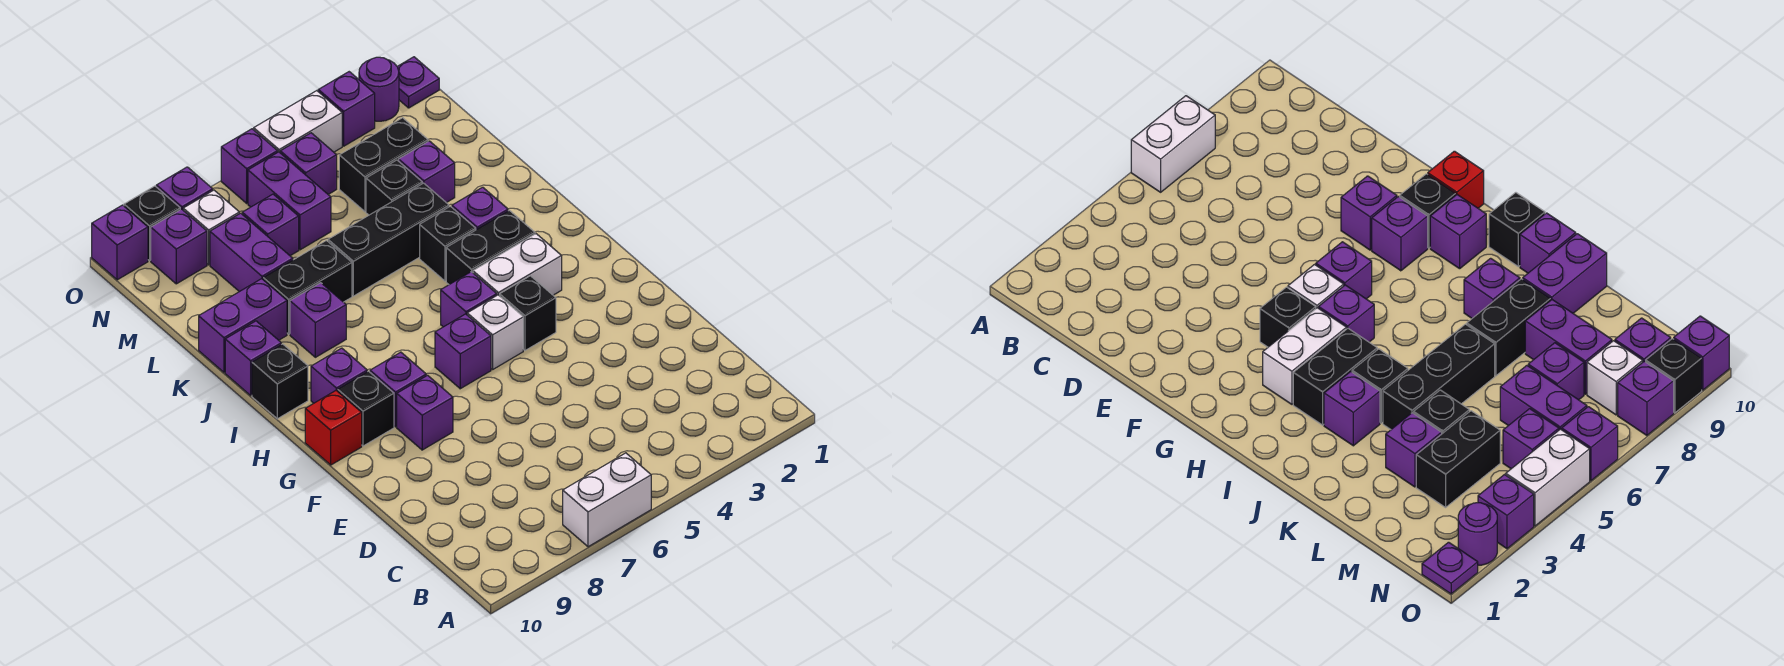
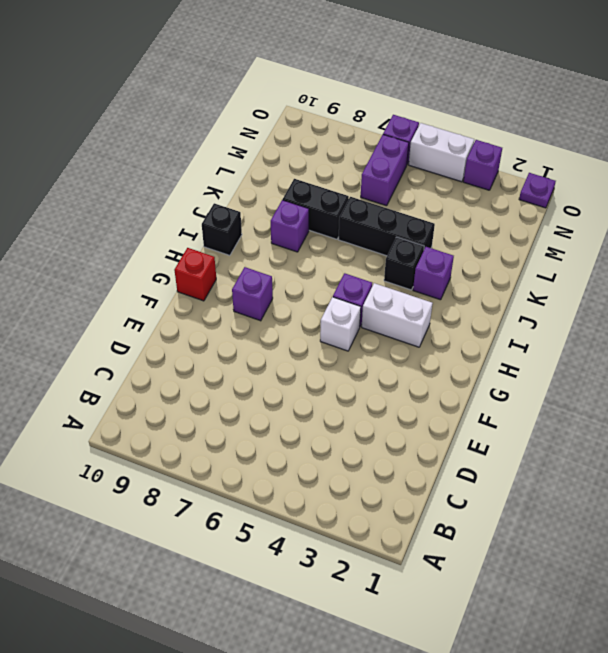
none -> white brick A6:A7 level 1
none -> purple brick F8 level 1
none -> black brick G4 level 1
none -> purple brick G6 level 1

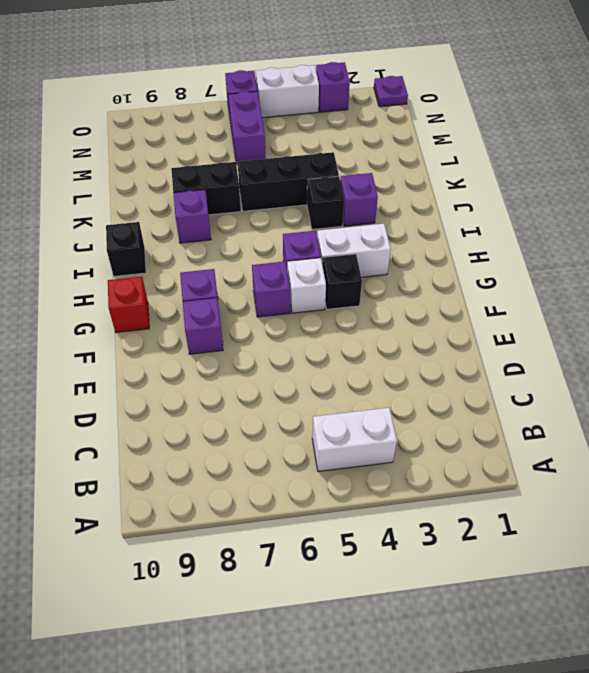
white brick B4:B5 level 1 -> white brick A6:A7 level 1
none -> black brick G9 level 1
none -> purple brick H9 level 1
none -> black brick I3:I4 level 1
none -> purple brick J10 level 1

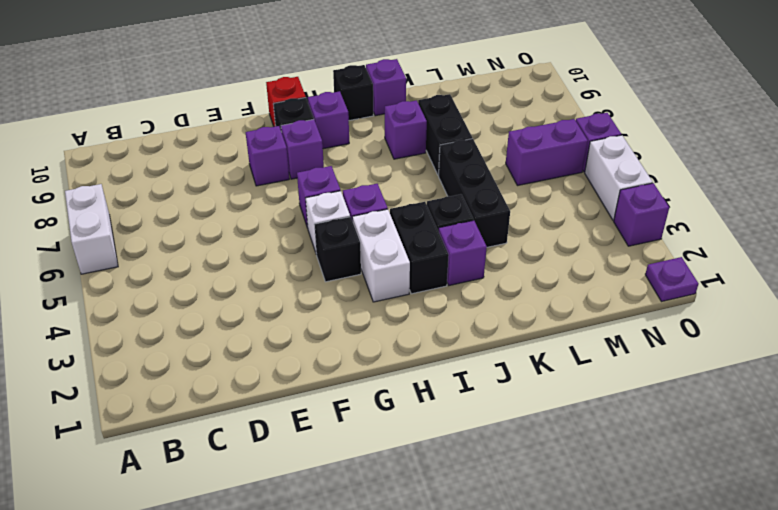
none -> purple brick K9:K10 level 1
none -> purple brick L3 level 1
none -> black brick L4 level 1
none -> purple brick L8:M8 level 1

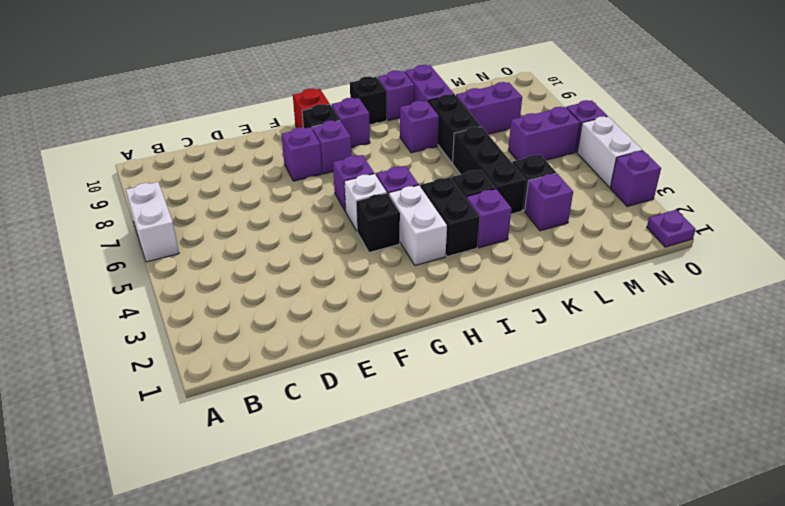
none -> black brick M3:M4 level 1
none -> purple brick M7 level 1
none -> purple brick N5 level 1
none -> white brick N8 level 1

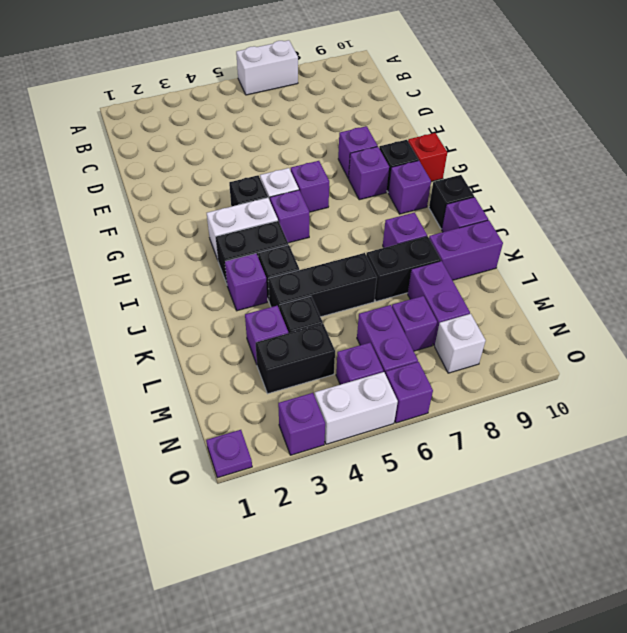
none -> purple brick N9 level 1
none -> purple round brick O2 level 1
none -> purple brick O8 level 1
none -> black brick O9 level 1

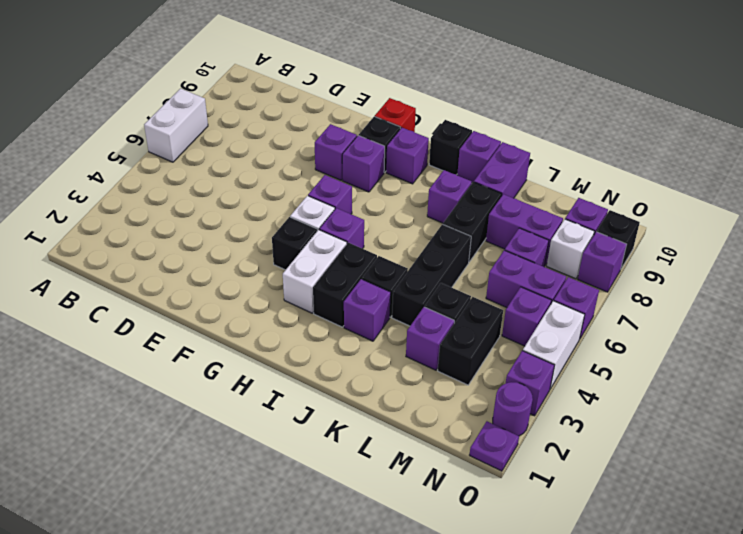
none -> purple brick O10 level 1

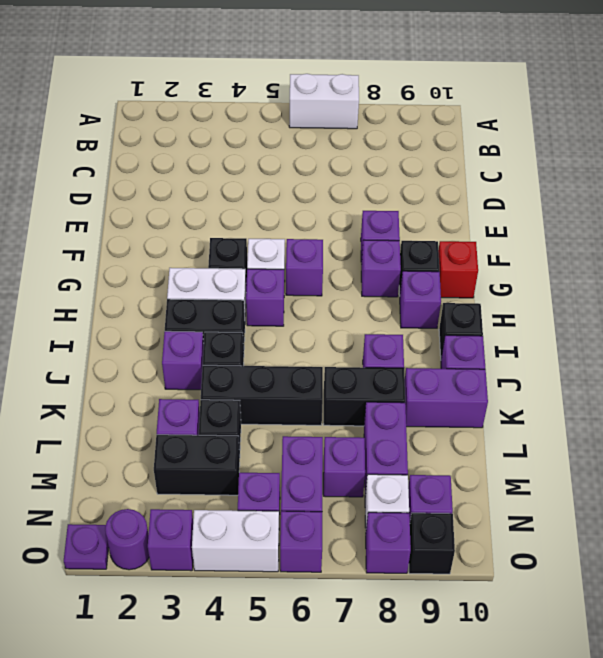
none -> purple brick O10 level 1

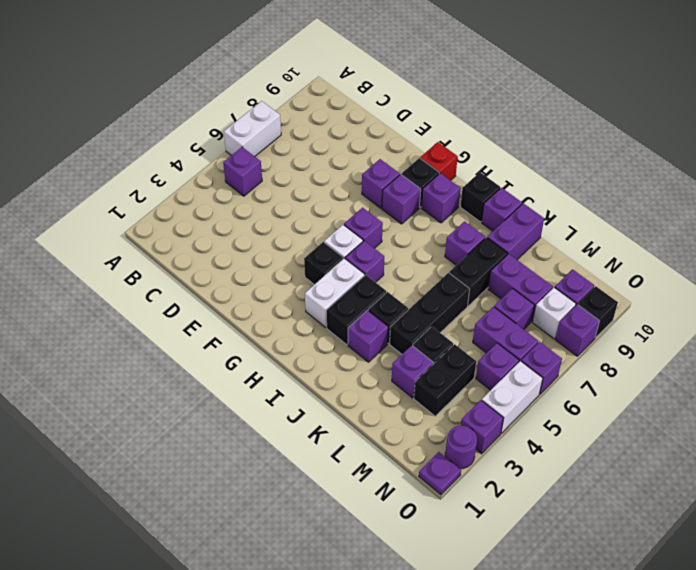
purple brick B5 level 1 -> purple brick O10 level 1

